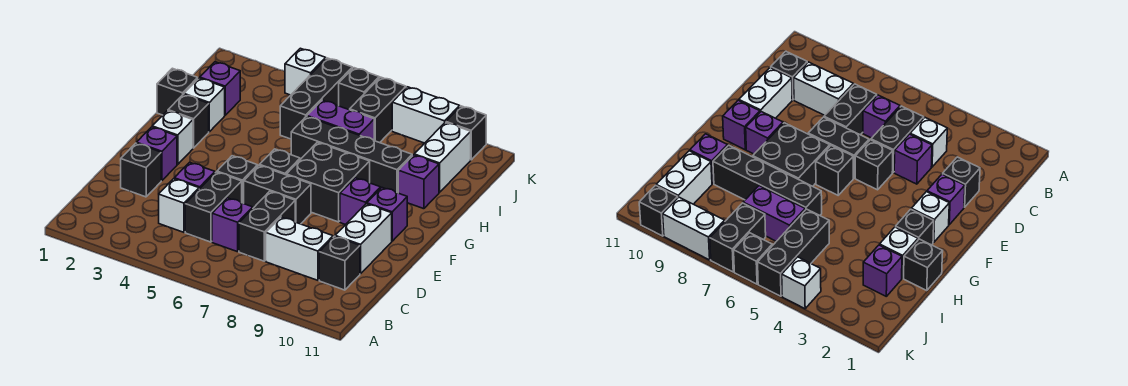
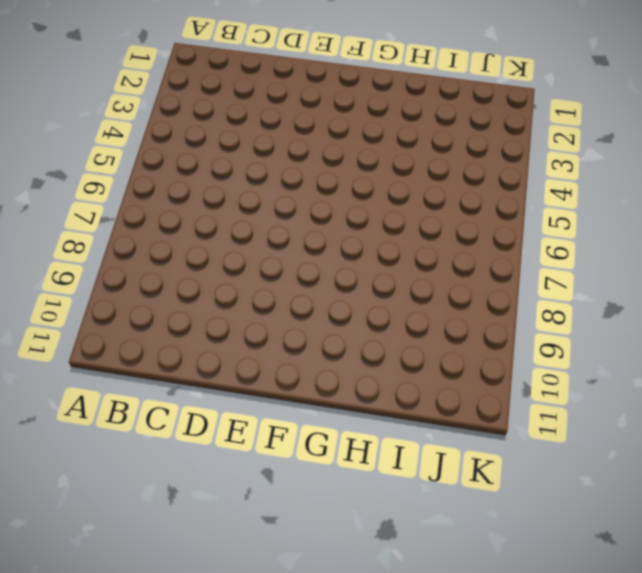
none -> white brick C4 level 1
none -> black brick C5:D5 level 1
none -> purple brick C6 level 1
none -> black brick C7:D7 level 1

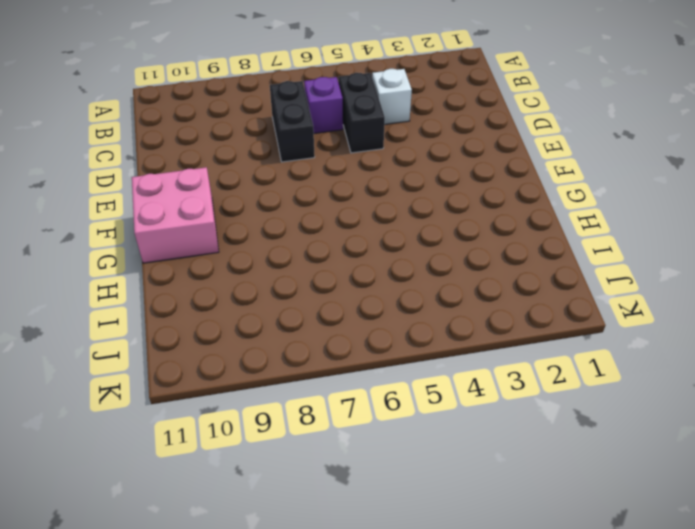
pink brick F10:G11 level 1 -> purple brick F10 level 1
none -> white brick C8:C9 level 1
none -> black brick C10 level 1
none -> black brick D2 level 1
none -> purple brick D4 level 1

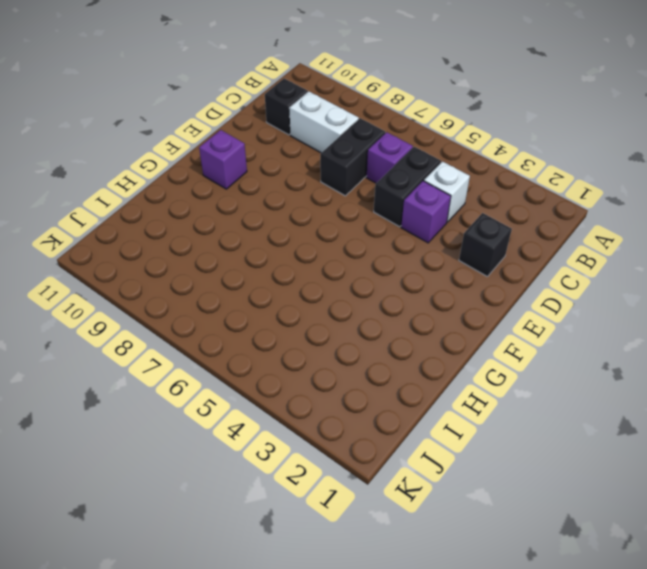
none -> white brick D10:E10 level 1
none -> purple brick E2 level 1
none -> black brick E5 level 1
none -> black brick E6:E7 level 1

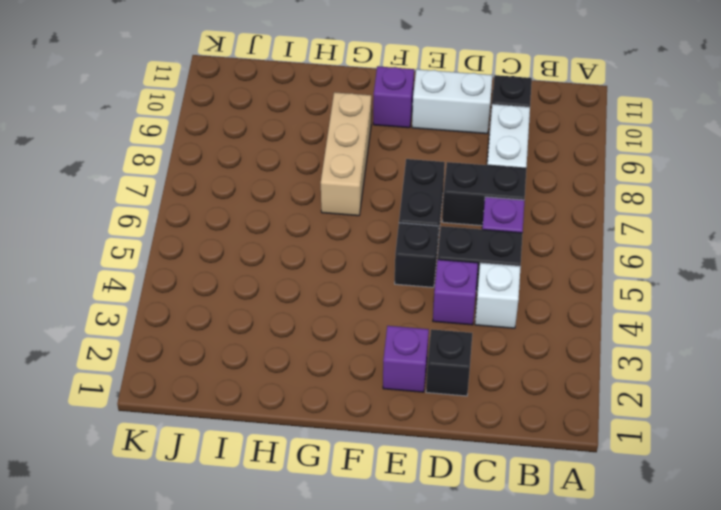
tan brick G7:G9 level 1 -> black brick F7:G8 level 1
none -> white brick F2 level 1
none -> black brick F6 level 1
none -> purple brick F9 level 1
none -> black brick G2 level 1

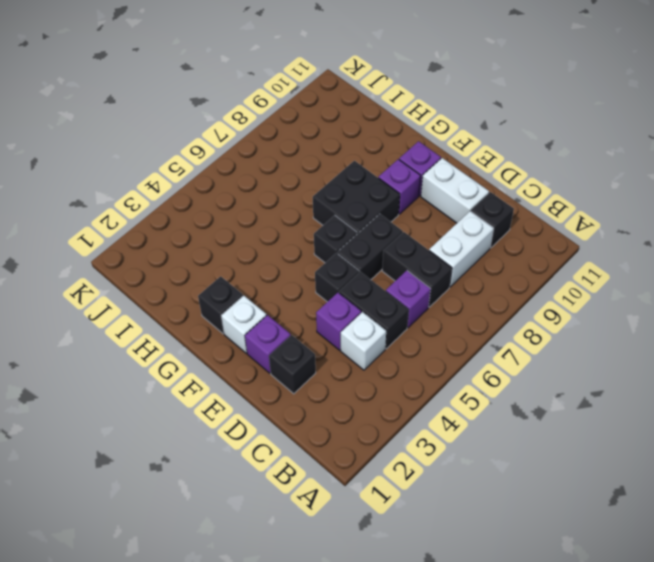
none -> black brick H1 level 1
none -> white brick H2 level 1
none -> black brick H6:H9 level 1
none -> purple brick H10 level 1

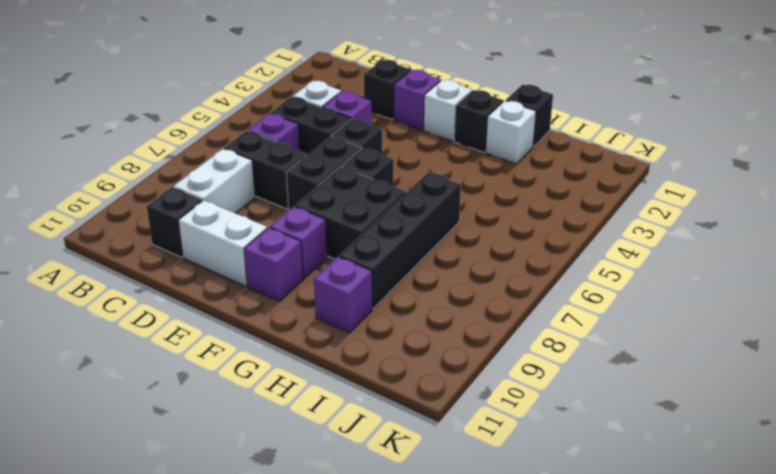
none -> purple brick I2 level 1
none -> black brick I5:K5 level 1
none -> purple brick I6:I7 level 1
none -> white brick I10:J10 level 1

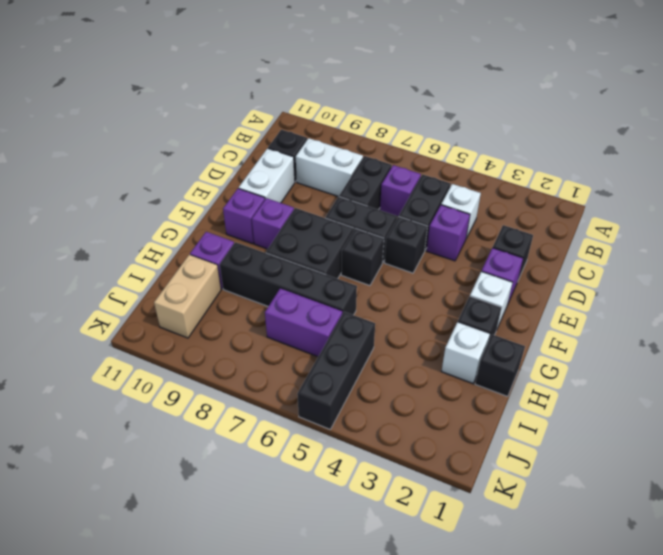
tan brick I10:J10 level 1 -> white brick I10:J10 level 1
none -> purple brick I2 level 1
none -> black brick J7:K7 level 1
none -> white brick K4 level 1
none -> black brick K6 level 1

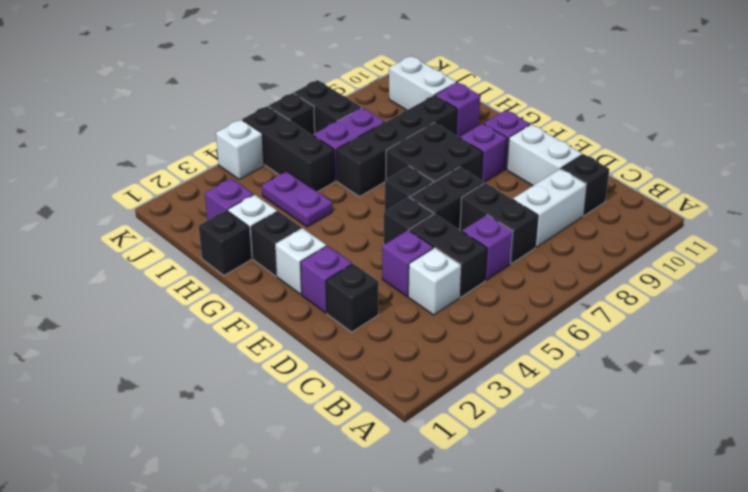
purple plate H4:I4 level 1 -> none
none -> white brick K8:K9 level 1
none -> black brick K10 level 1

